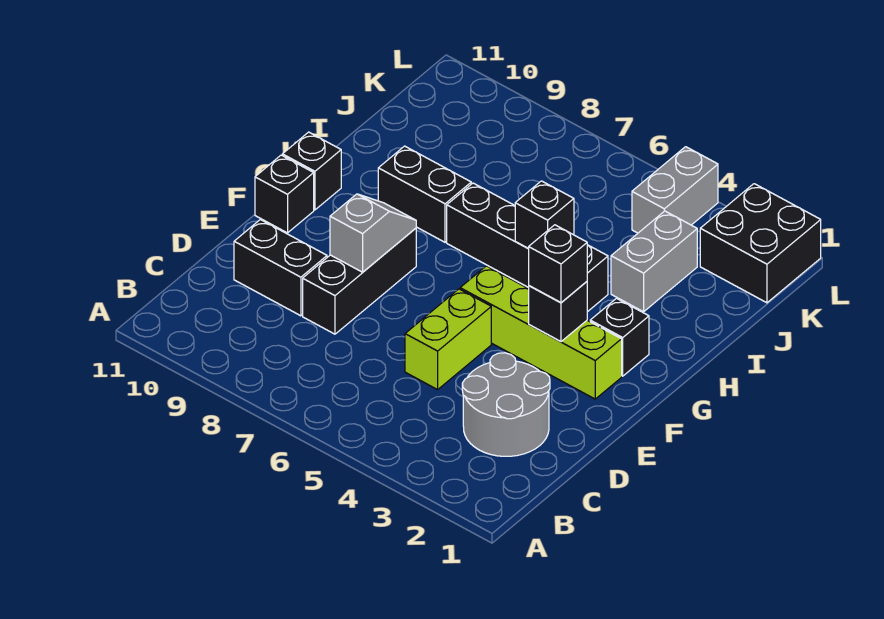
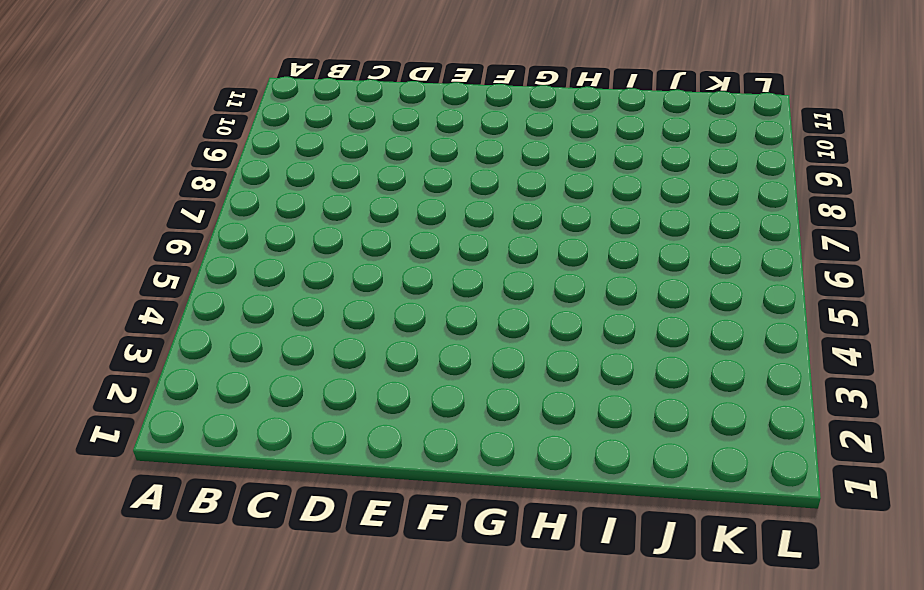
none -> grey round brick C2:D3 level 1
none -> lime brick D5:E5 level 1
none -> black brick D8:F8 level 1

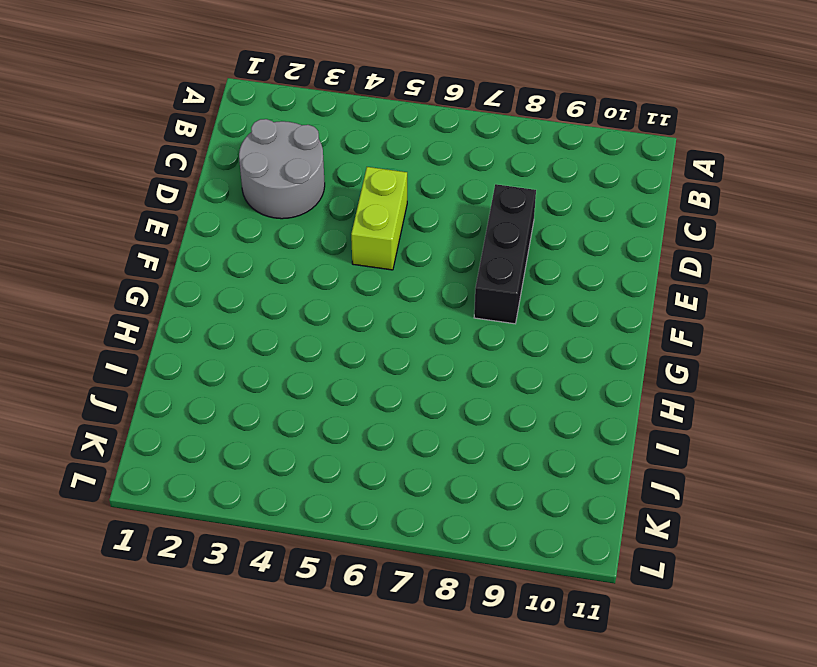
none -> black brick D9:D10 level 1
none -> lime brick F2:F5 level 1
none -> black brick F11 level 1

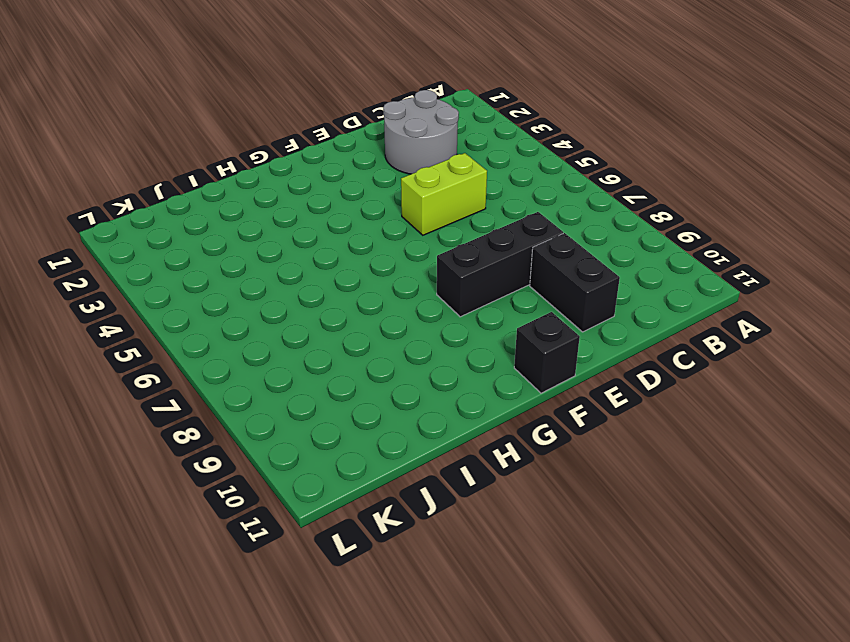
none -> lime brick F2:F5 level 1
none -> black brick G2 level 1
none -> black brick G11 level 1

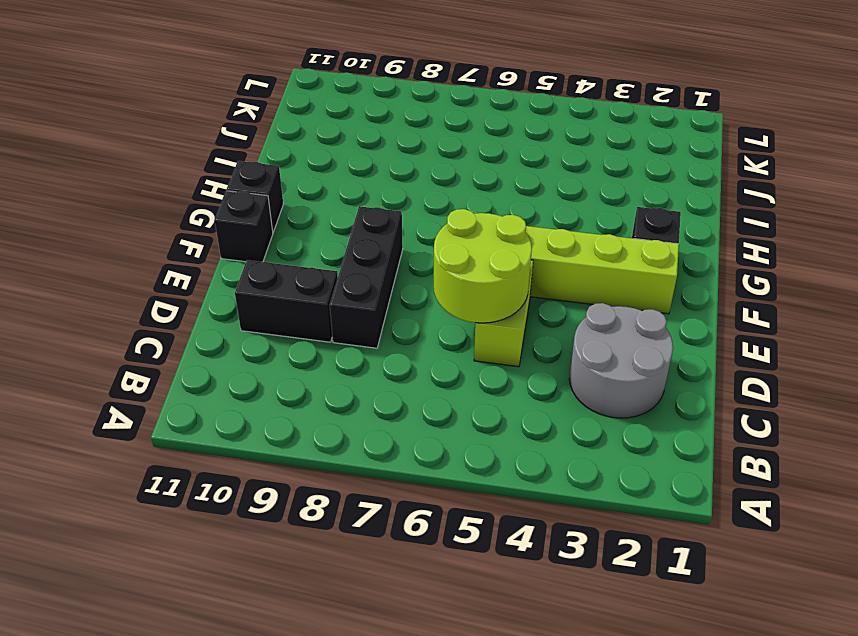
lime round brick D5:E6 level 2 -> none
none -> black brick H4:H7 level 1
none -> black brick H8:H9 level 1
none -> grey brick I3:J3 level 1

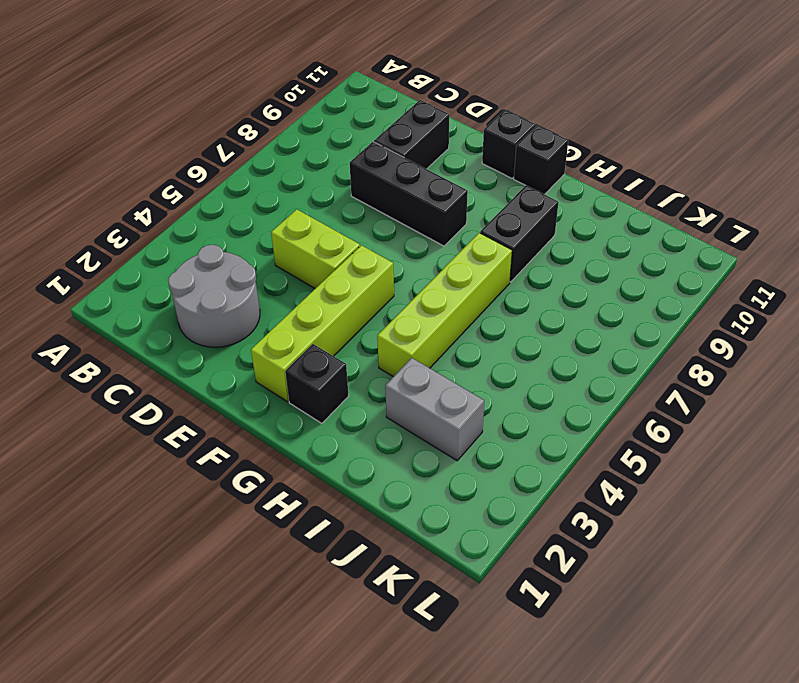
lime brick H4:H7 level 1 -> black brick H4:H7 level 1
none -> black brick K1:L2 level 1
none -> grey brick K4:L4 level 1
none -> grey slope E8:F8 level 2 top E

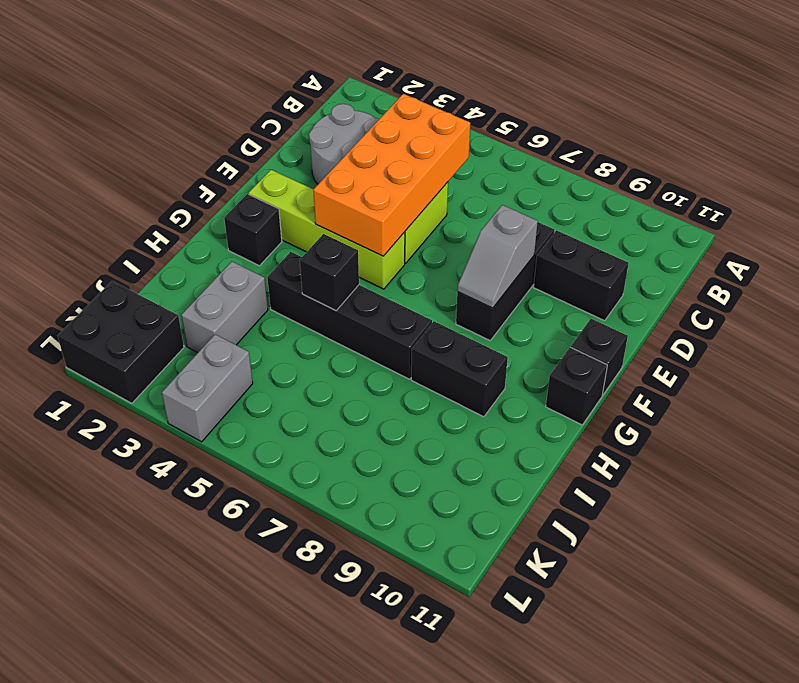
orange brick C4:F5 level 2 -> none
none -> black brick F3 level 2
none -> black brick F3 level 3

